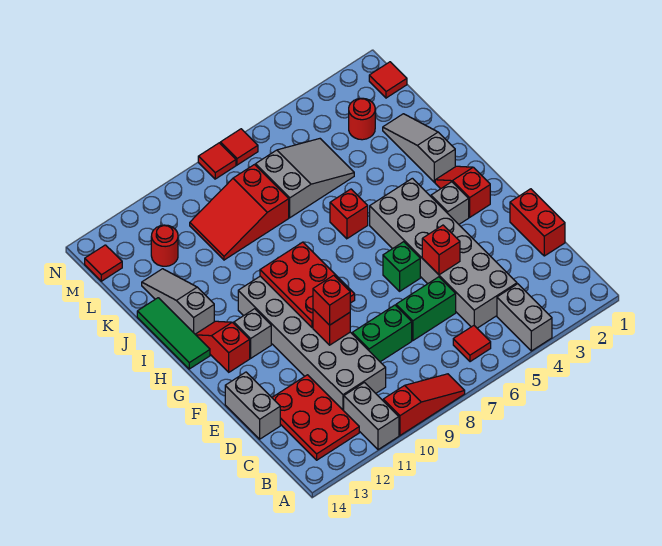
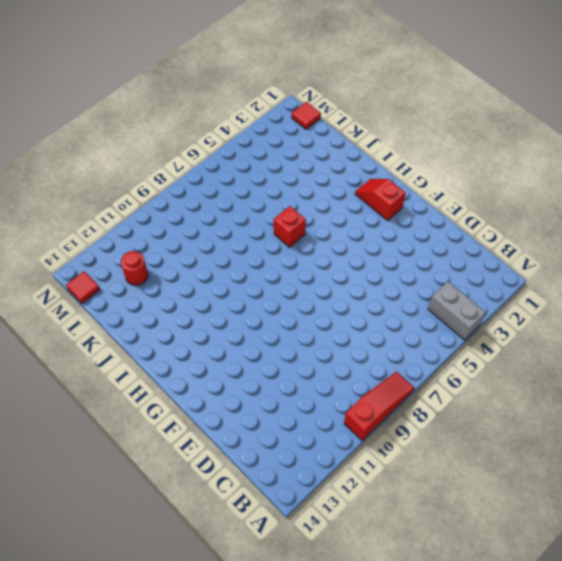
none -> grey brick A11:B11 level 1
none -> red tile B6 level 1
none -> red plate B12:D13 level 1
none -> grey brick C4:H5 level 1

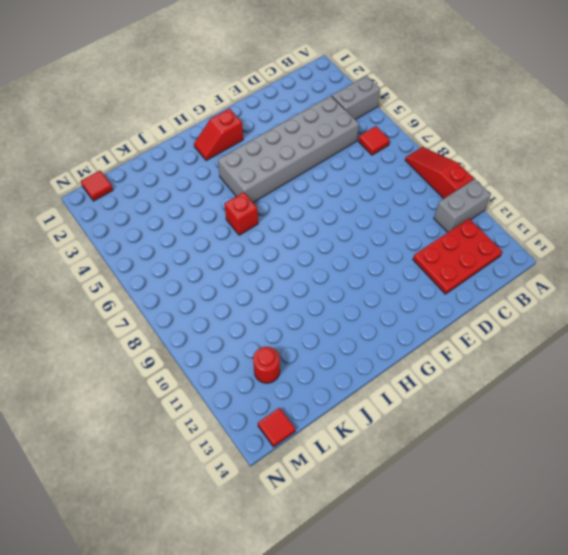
none -> grey brick C10:H11 level 1
none -> red brick D1:E1 level 1
none -> green brick D6:D7 level 1
none -> green brick D8:D9 level 1

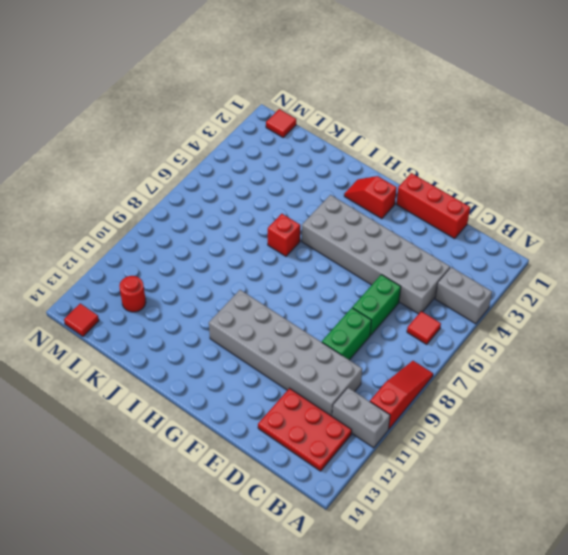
red brick D1:F1 level 1 -> red brick D1:E1 level 1
none -> grey brick D14:E14 level 1
none -> green brick F6 level 1
none -> grey brick G3 level 1
none -> grey brick G12 level 1

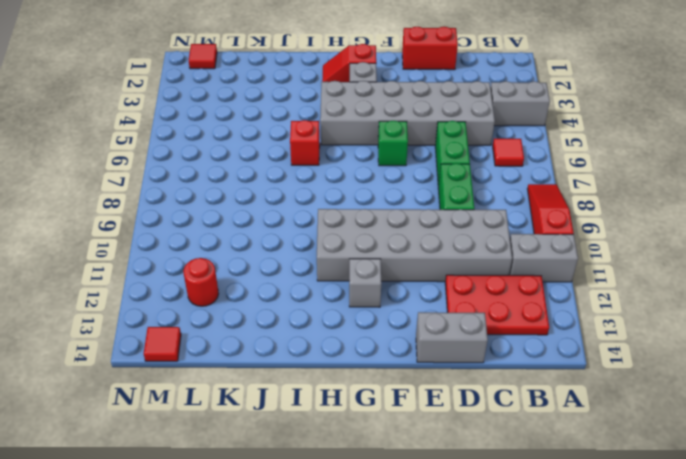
none -> red slope G13:H13 level 1 top G
none -> green tile H14:J14 level 1
none -> grey slope I2:K2 level 1 top I
none -> grey slope I13:K13 level 1 top I

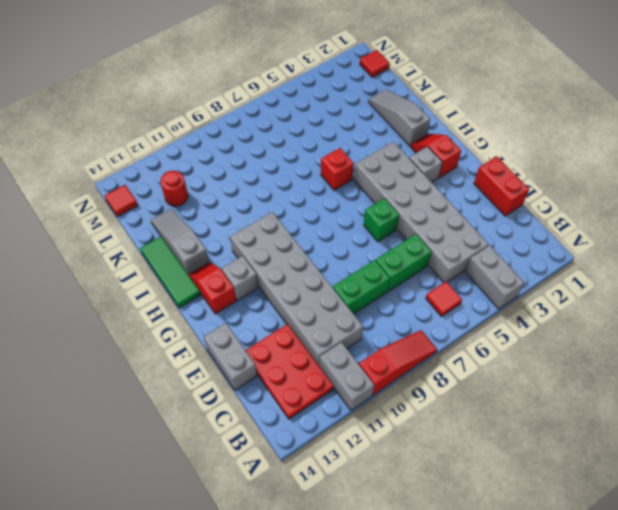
none -> grey slope K5:L7 level 1 top 7
none -> red slope K8:L10 level 1 top 8
none -> red round brick L3 level 1
none -> red tile N7 level 1

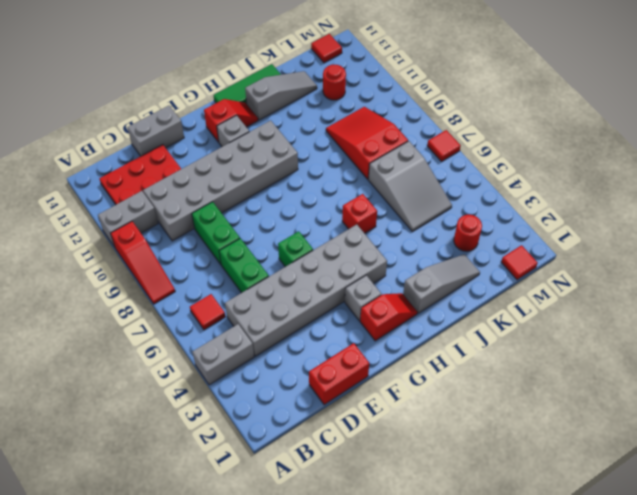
none -> red tile N8 level 1
none -> red brick E5 level 2
none -> red brick E10 level 2
none -> red plate F9:H10 level 2

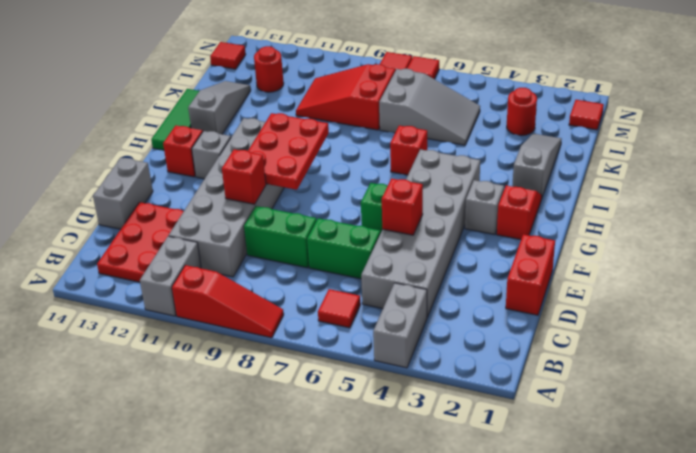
none -> red brick E10 level 3

